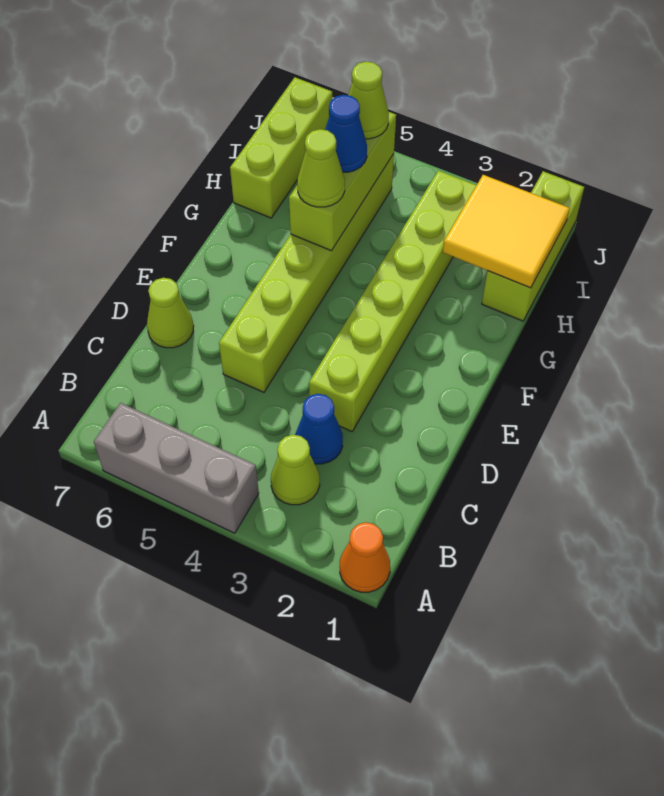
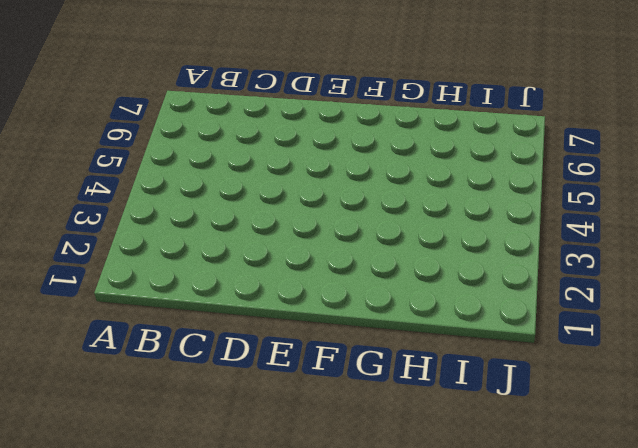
none -> orange cone A1 level 1
none -> grey brick A4:A6 level 1
none -> lime cone B3 level 1

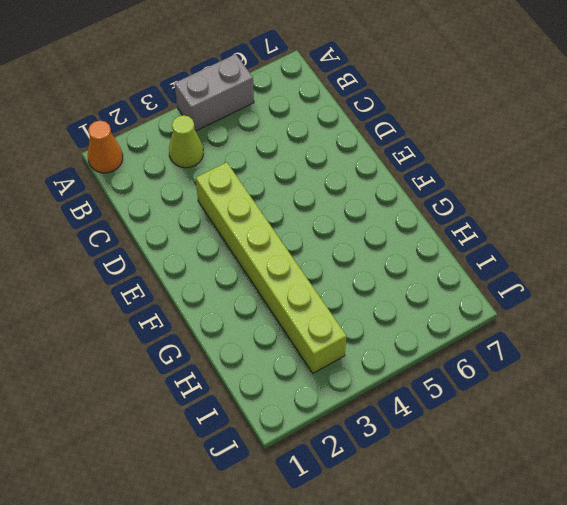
grey brick A4:A5 level 1 -> grey brick A4:A6 level 1
none -> blue cone C3 level 1
none -> lime brick D5:I5 level 1
none -> lime cone D7 level 1

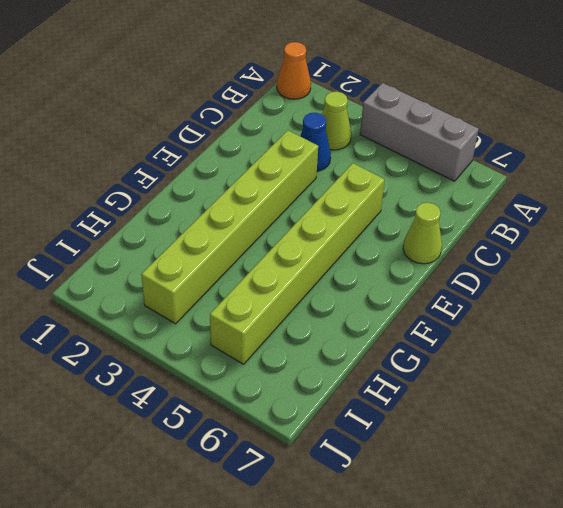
none -> lime brick H1:J1 level 1
none -> lime brick H7:J7 level 1
none -> lime brick G5:I5 level 2

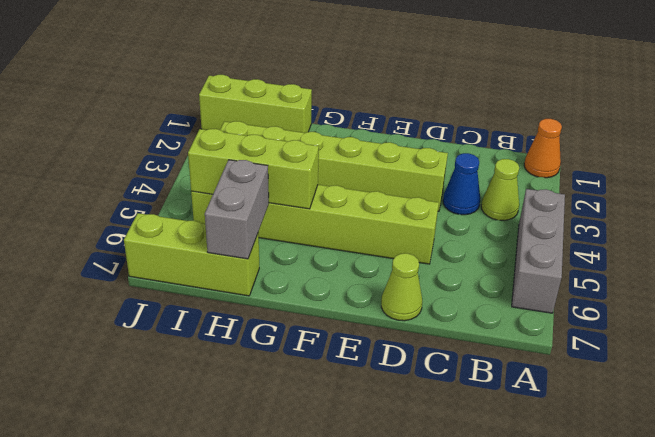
grey brick H6:H7 level 2 -> none
none -> yellow tile H1:I2 level 2
none -> lime cone G5 level 3
none -> blue cone H5 level 3

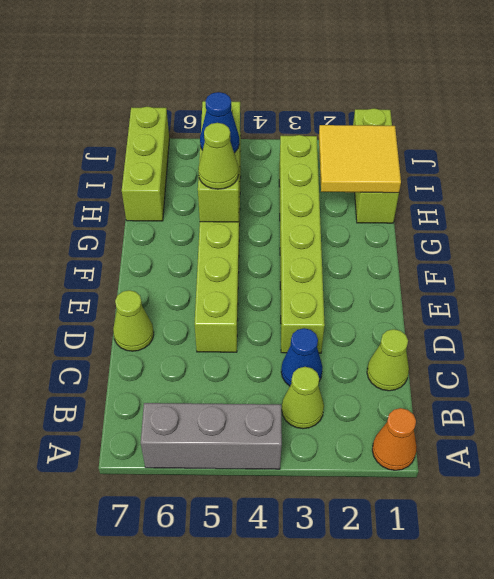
lime cone C1 level 1 -> lime cone I5 level 3

